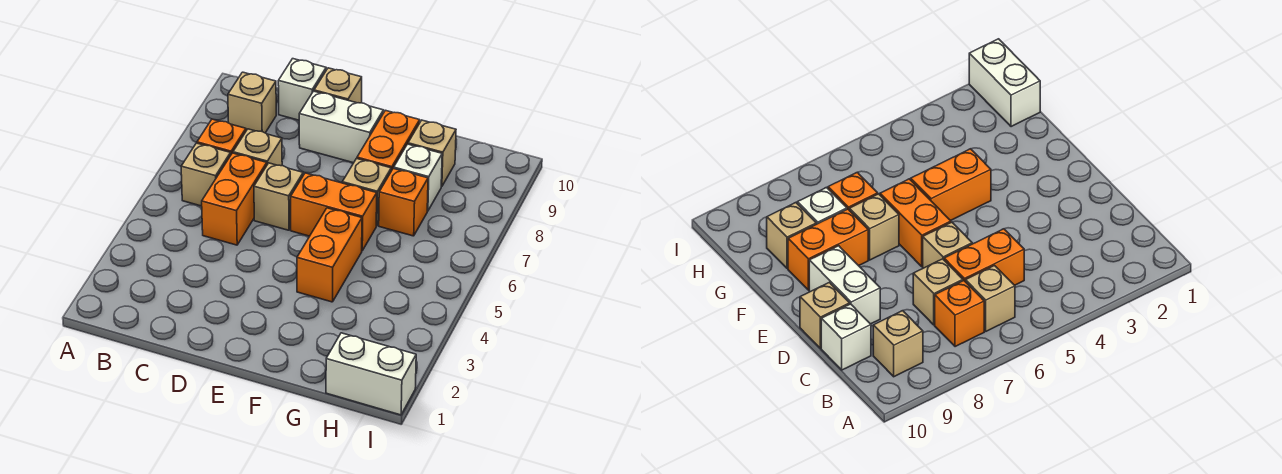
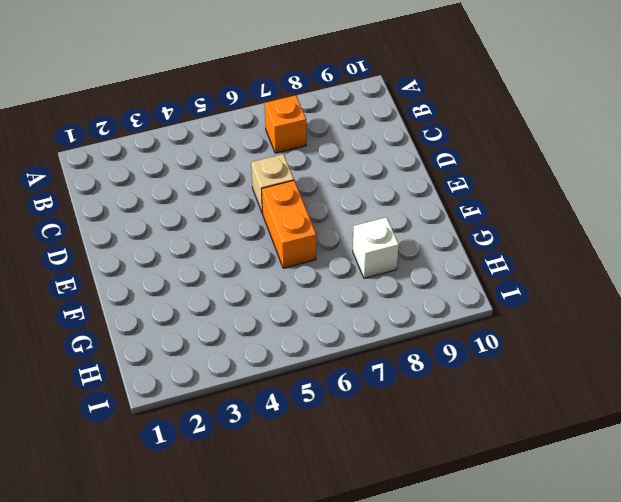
none -> tan brick B6 level 1
none -> tan brick B9 level 1
none -> orange brick C5:C6 level 1

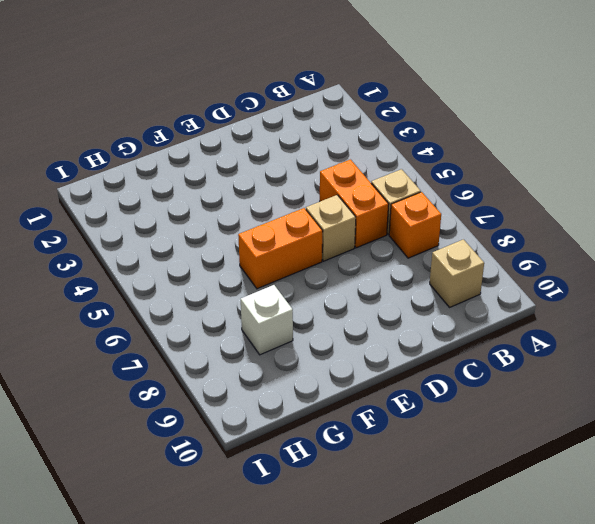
none -> tan brick C7 level 1
none -> white brick C10 level 1
none -> white brick D9:E9 level 1

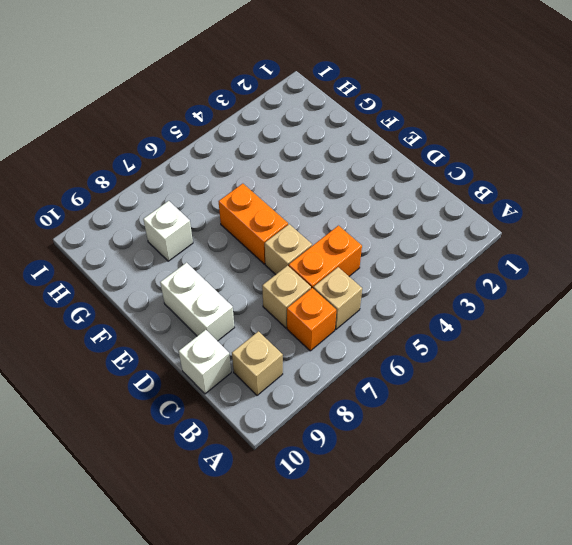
none -> tan brick D10 level 1
none -> orange brick F4:F5 level 1
none -> tan brick F7 level 1

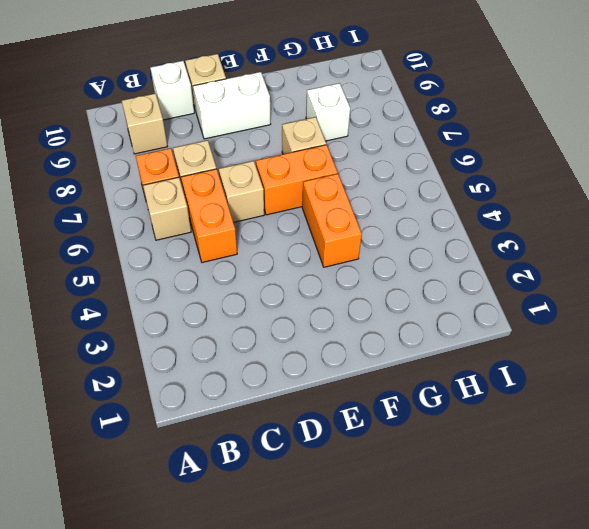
none -> orange brick F8:F9 level 1
none -> orange brick G7 level 1
none -> tan brick G9 level 1

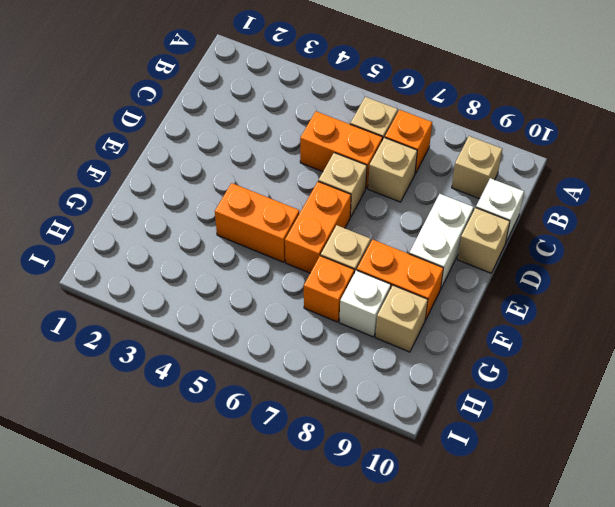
none -> white brick H1:I1 level 1

